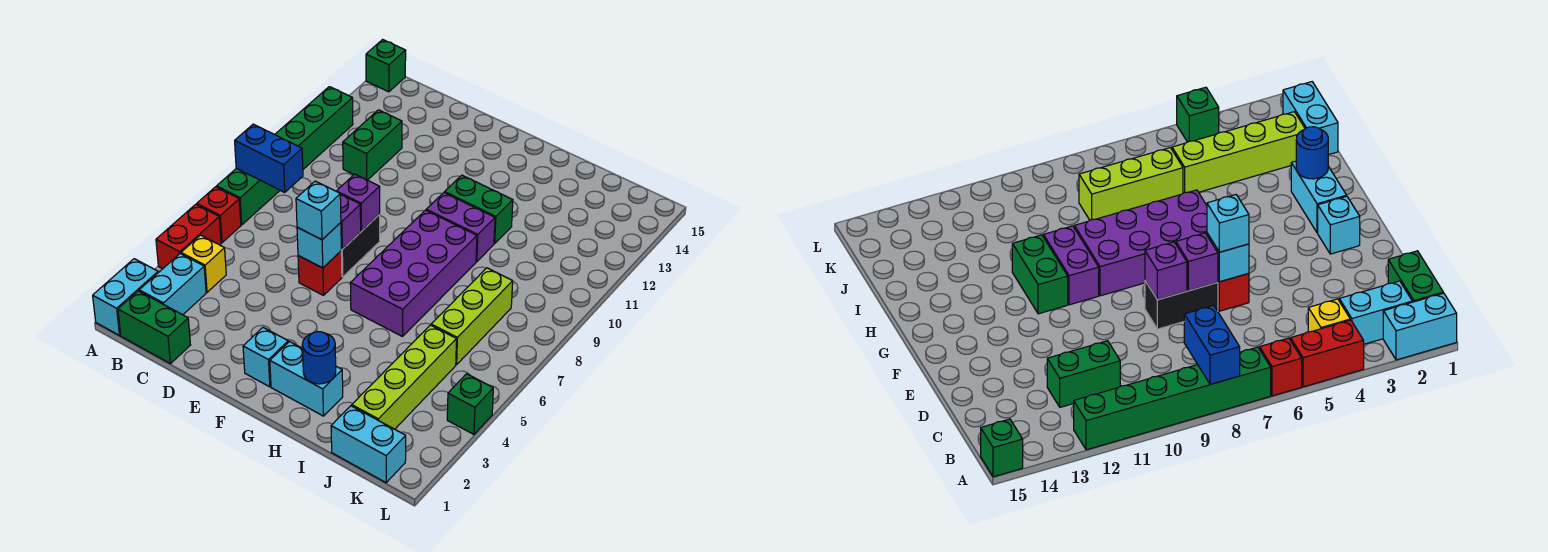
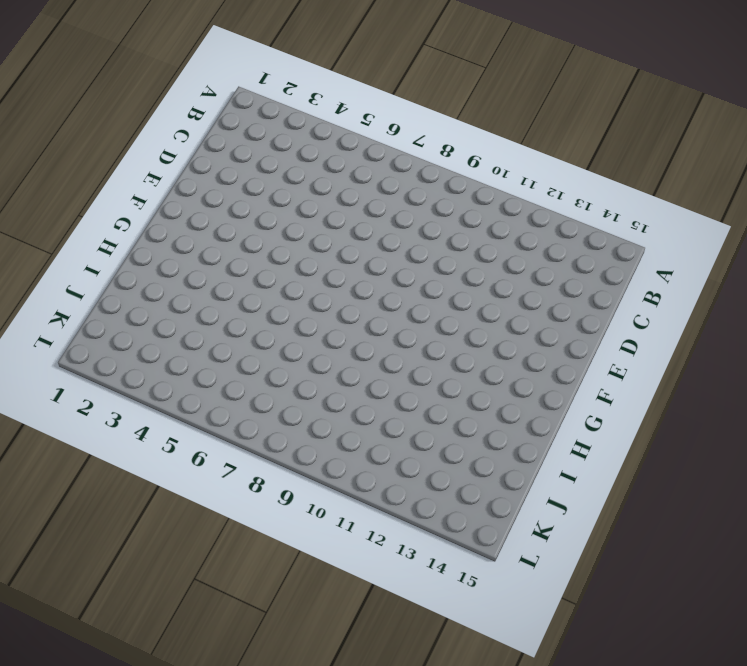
none -> cyan brick A1:A2 level 1
none -> red brick A4:A5 level 1
none -> red brick A6 level 1

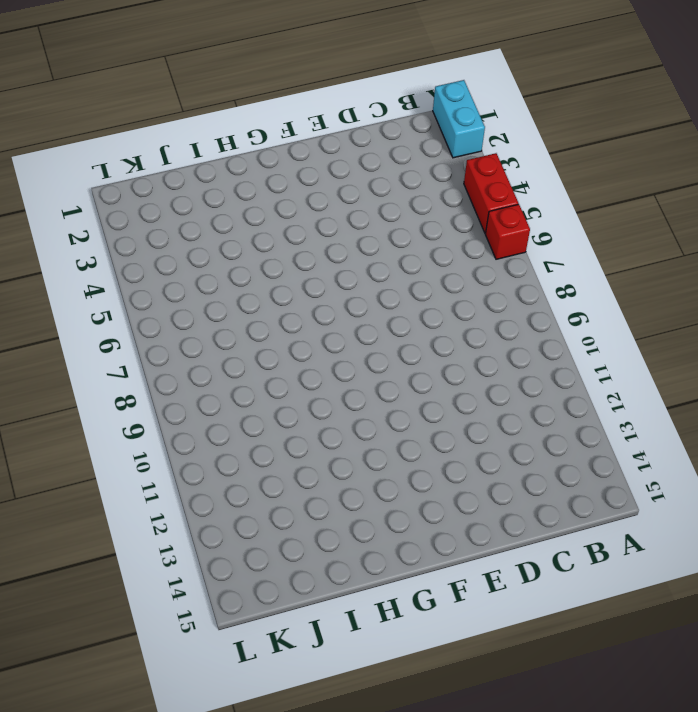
none -> green brick A7:A12 level 1
none -> green brick A15 level 1
none -> green brick B1:C1 level 1

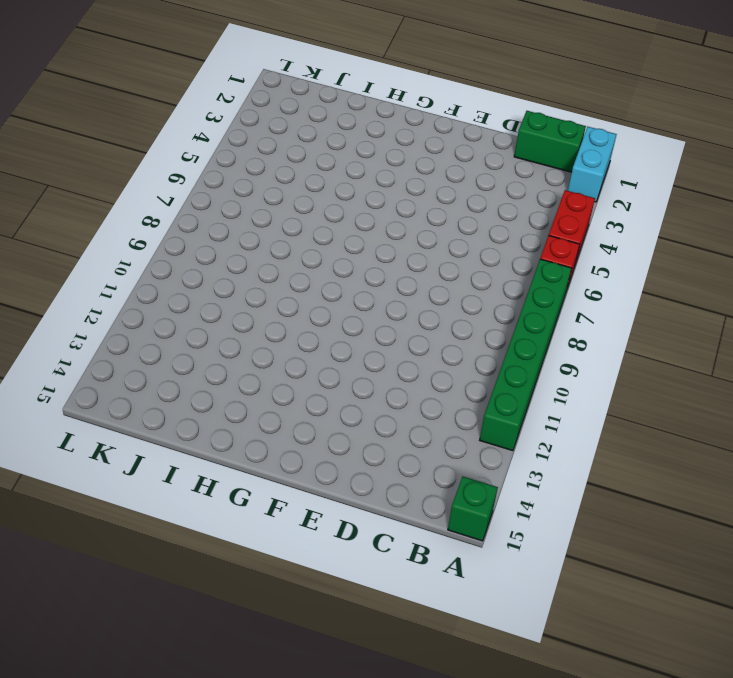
none -> cyan brick B2:B3 level 1
none -> yellow brick B4 level 1
none -> green brick C11:C12 level 1

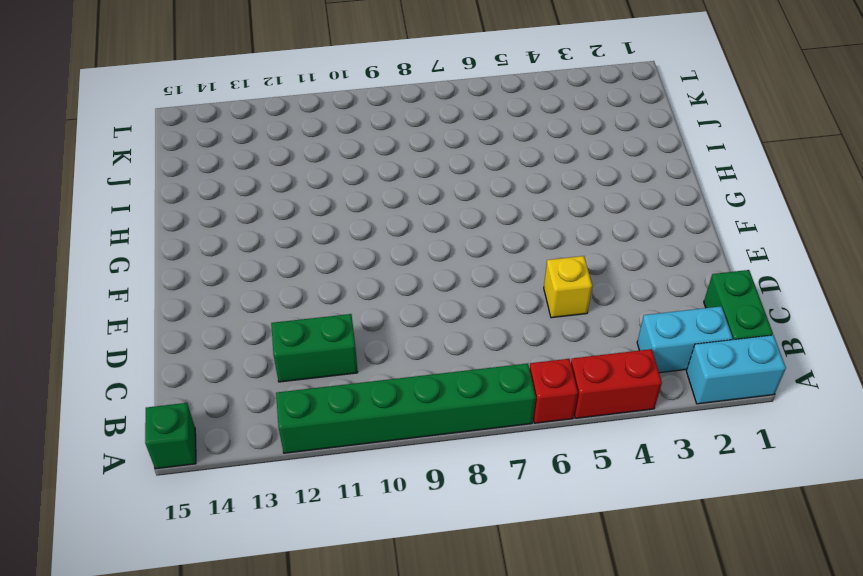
yellow brick D5 level 1 -> yellow brick B4 level 1
none -> red brick E6 level 1
none -> black brick E7:E8 level 1
none -> cyan brick F2 level 1

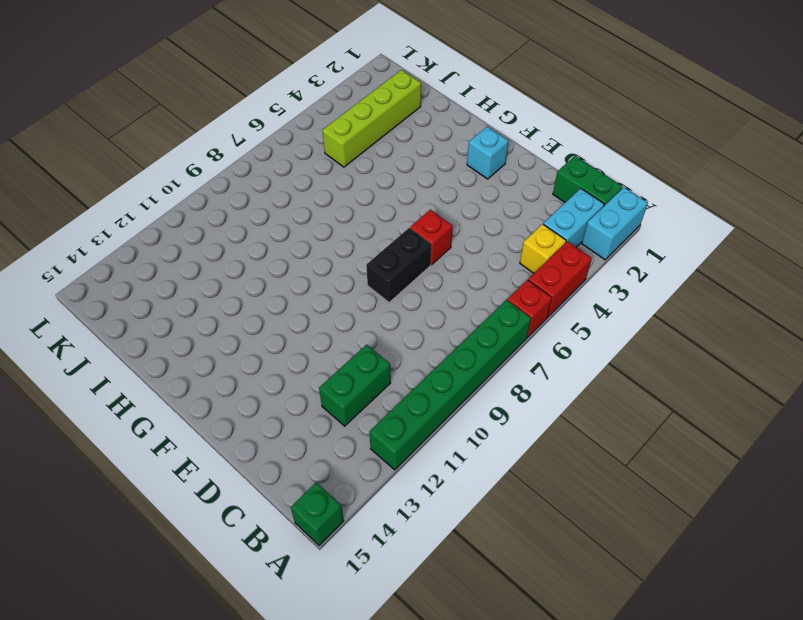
none -> cyan brick G2:H2 level 1
none -> purple brick G6:H9 level 1
none -> purple brick G10:H10 level 1

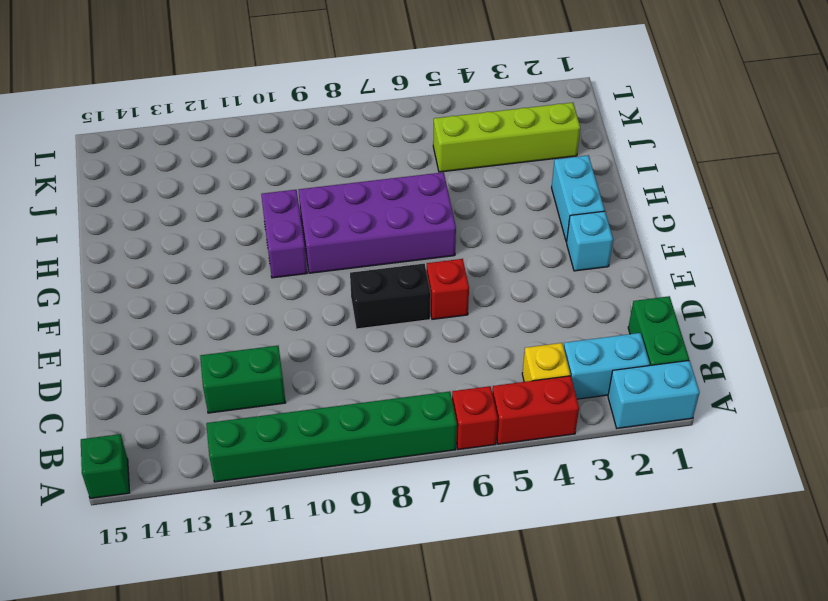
none -> green brick G11:H11 level 1
none -> cyan brick J1:K1 level 1
none -> lime brick J6:J8 level 1

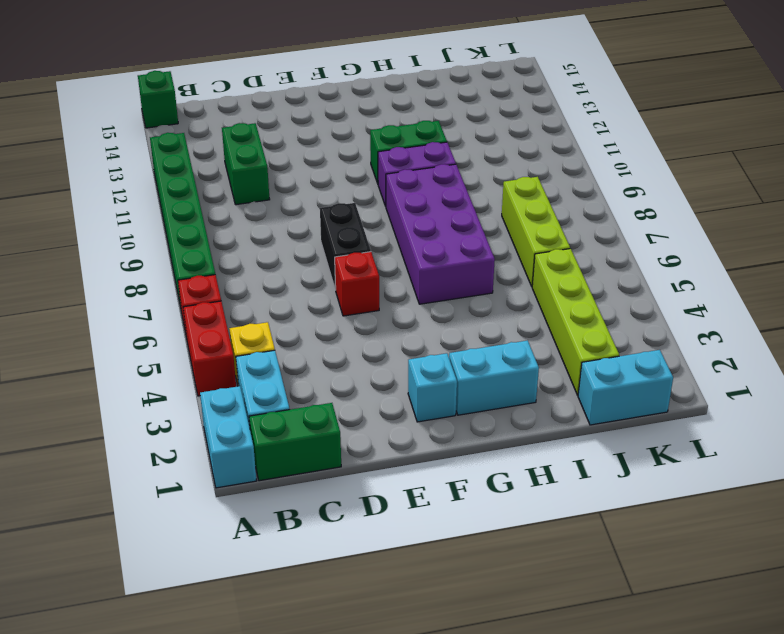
none -> green brick L4 level 1
none -> blue brick A8:B8 level 2
none -> cyan brick E6 level 2

